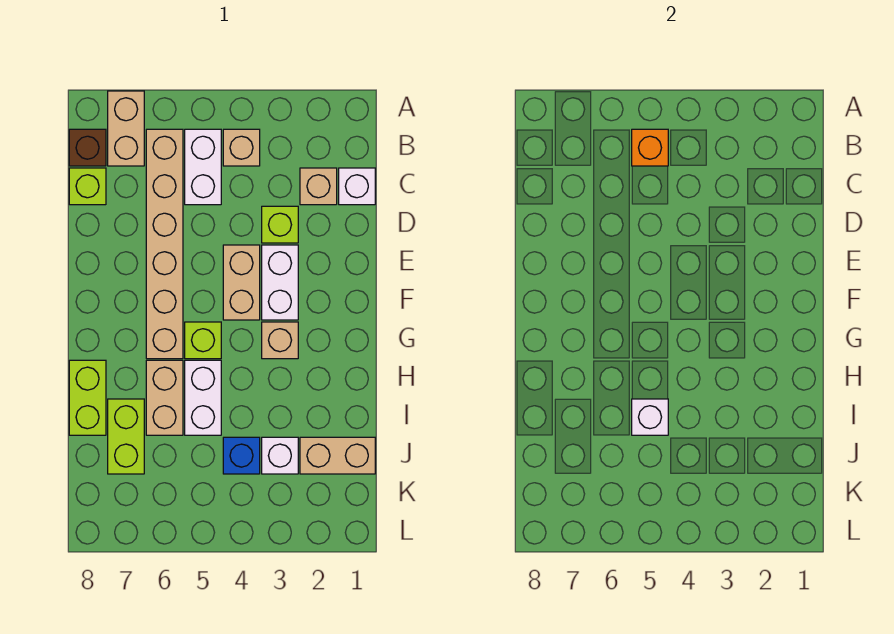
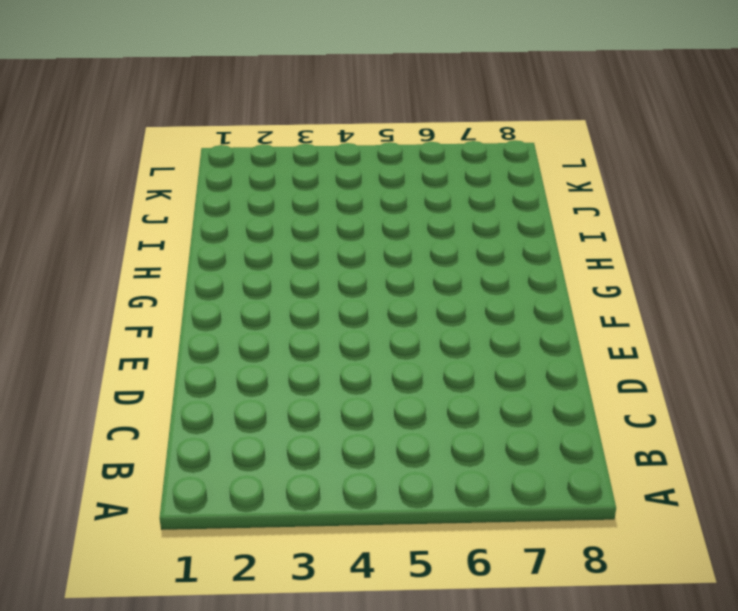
none -> tan brick A7:B7 level 1
none -> tan brick B4 level 1
none -> white brick B5:C5 level 1

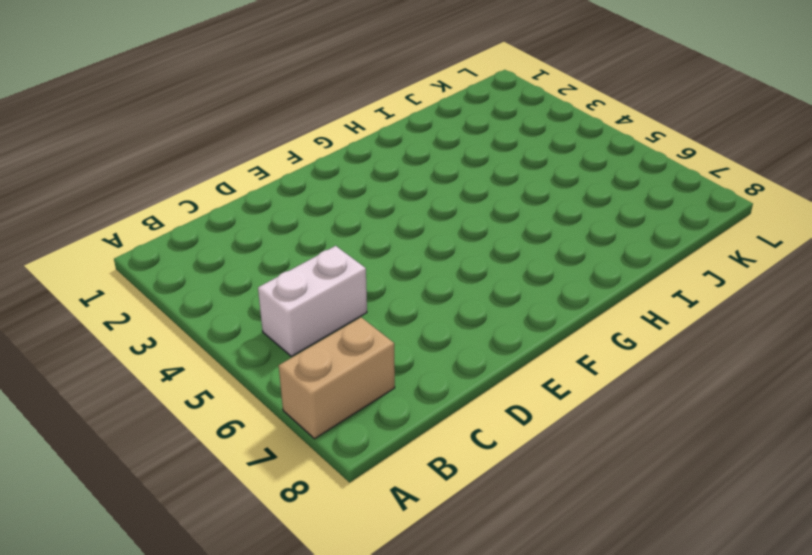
none -> tan brick B4 level 1
none -> tan brick B6:G6 level 1
none -> brown brick B8 level 1

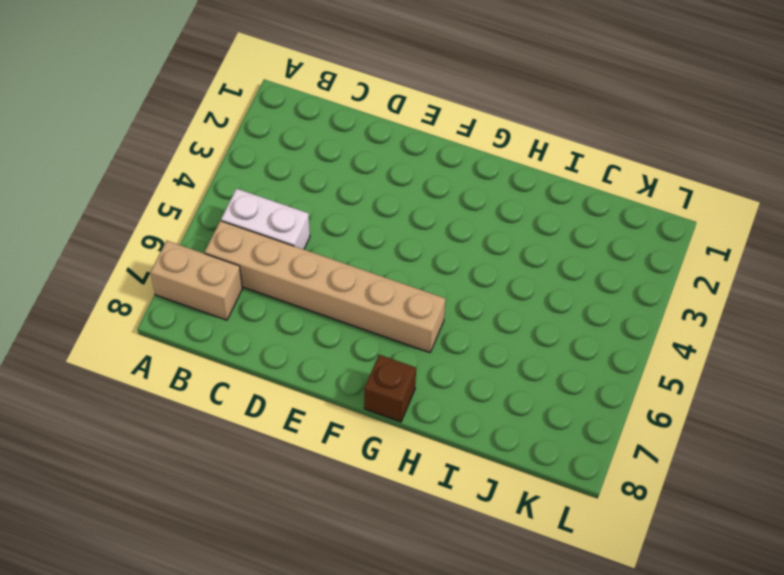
brown brick G8 level 1 -> brown brick B8 level 1
none -> tan brick B4 level 1
none -> white brick C1 level 1
none -> tan brick C2 level 1

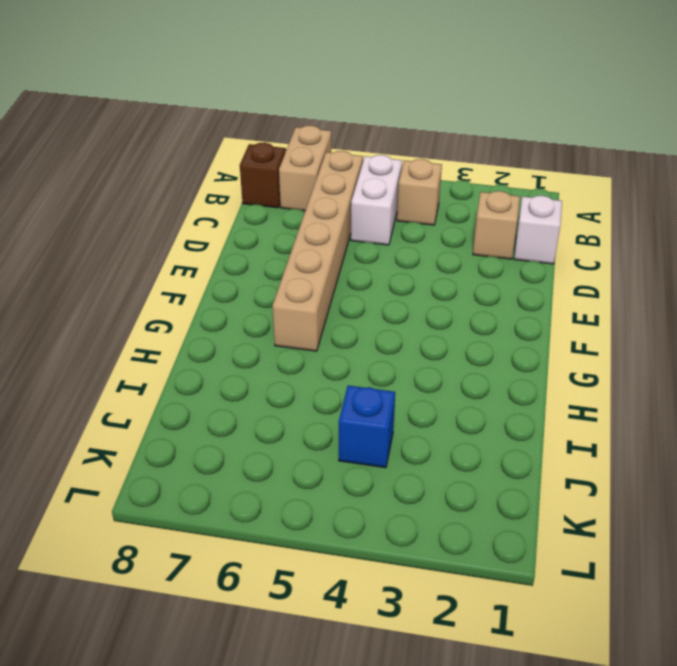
none -> lime brick C8 level 1
none -> lime brick D3 level 1
none -> white brick E3:F3 level 1

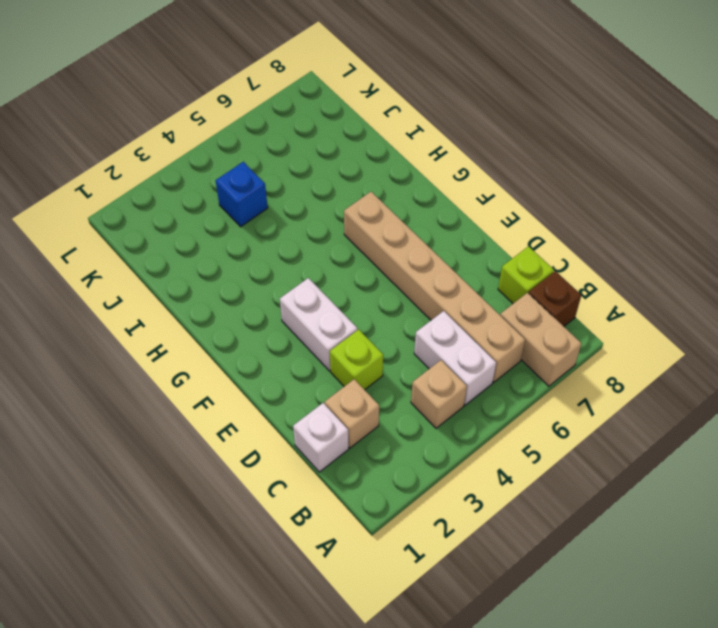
none -> tan brick E4:F4 level 1
none -> tan brick G3 level 1
none -> lime brick G5 level 1

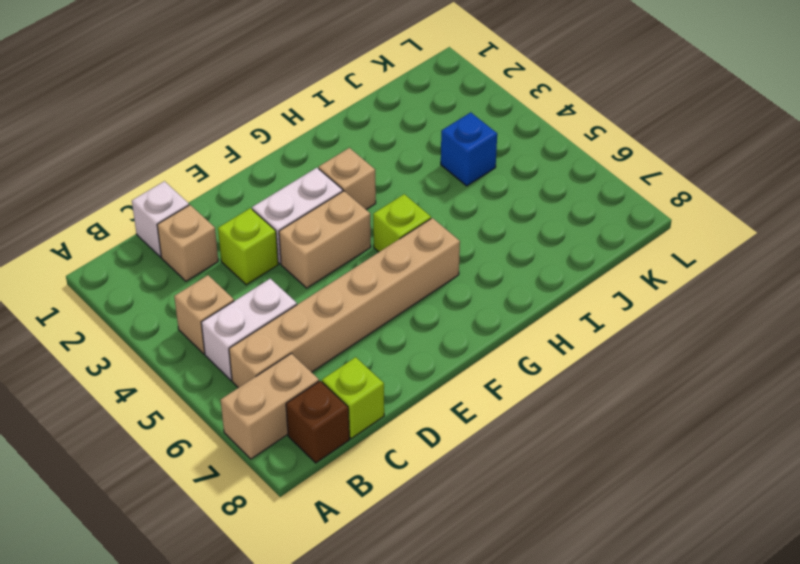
none -> white brick H5:I5 level 1
none -> tan brick H6:I6 level 1
none -> lime brick H8:I8 level 1

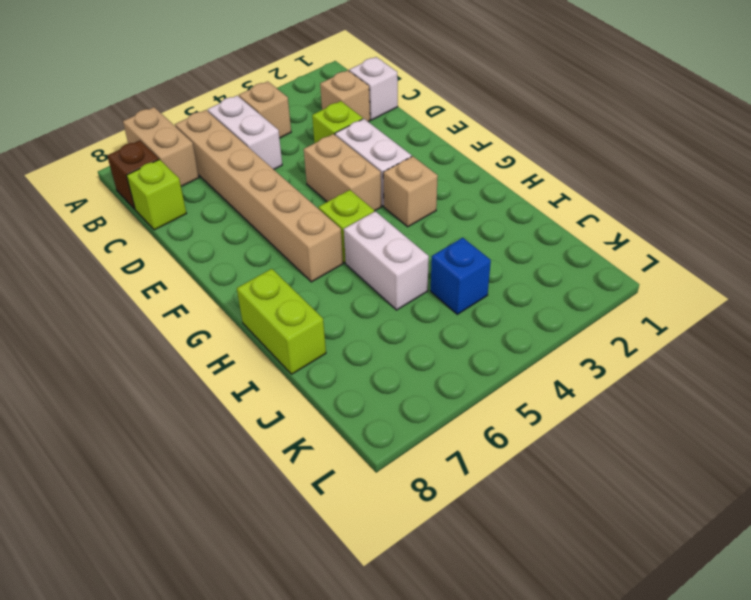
none -> tan brick H6:I6 level 1
none -> lime brick I7:J7 level 1
none -> tan brick J1:J2 level 1

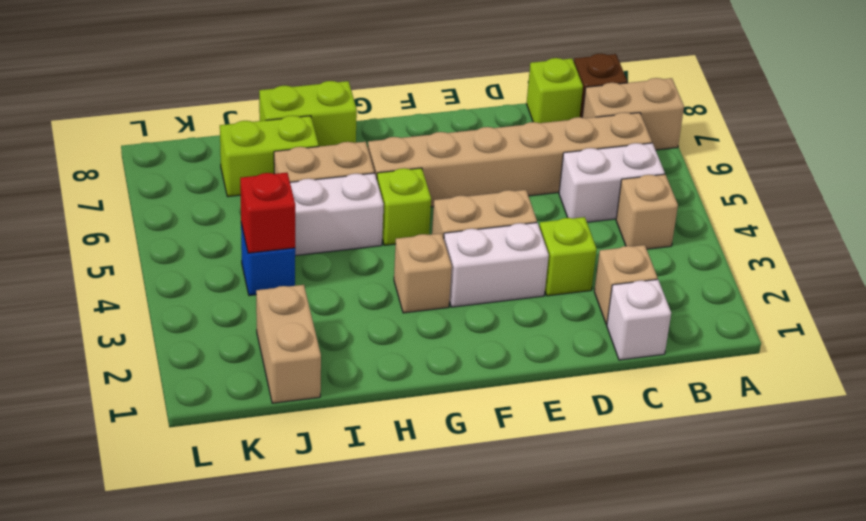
red brick J4 level 2 -> none
none -> white brick J3 level 1
none -> orange brick B5 level 2
none -> white brick I5 level 2

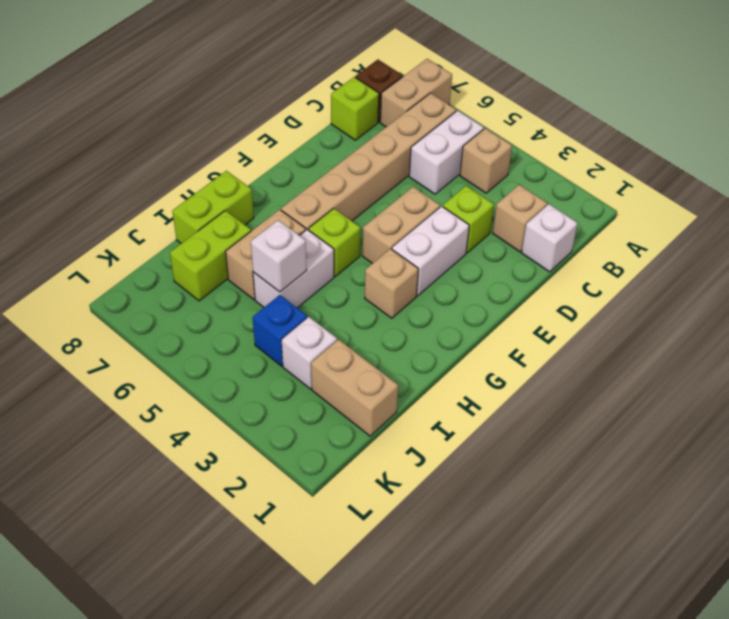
none -> orange brick B5 level 2

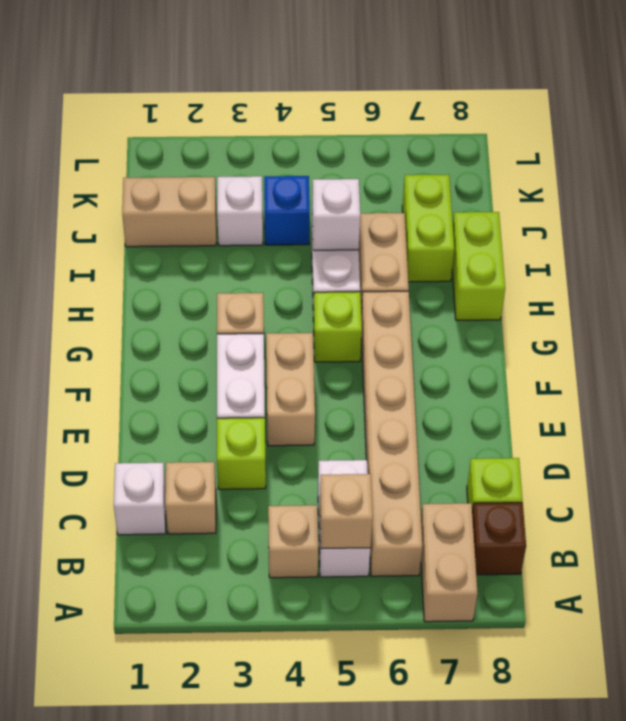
tan brick B5 level 2 -> orange brick B5 level 2

